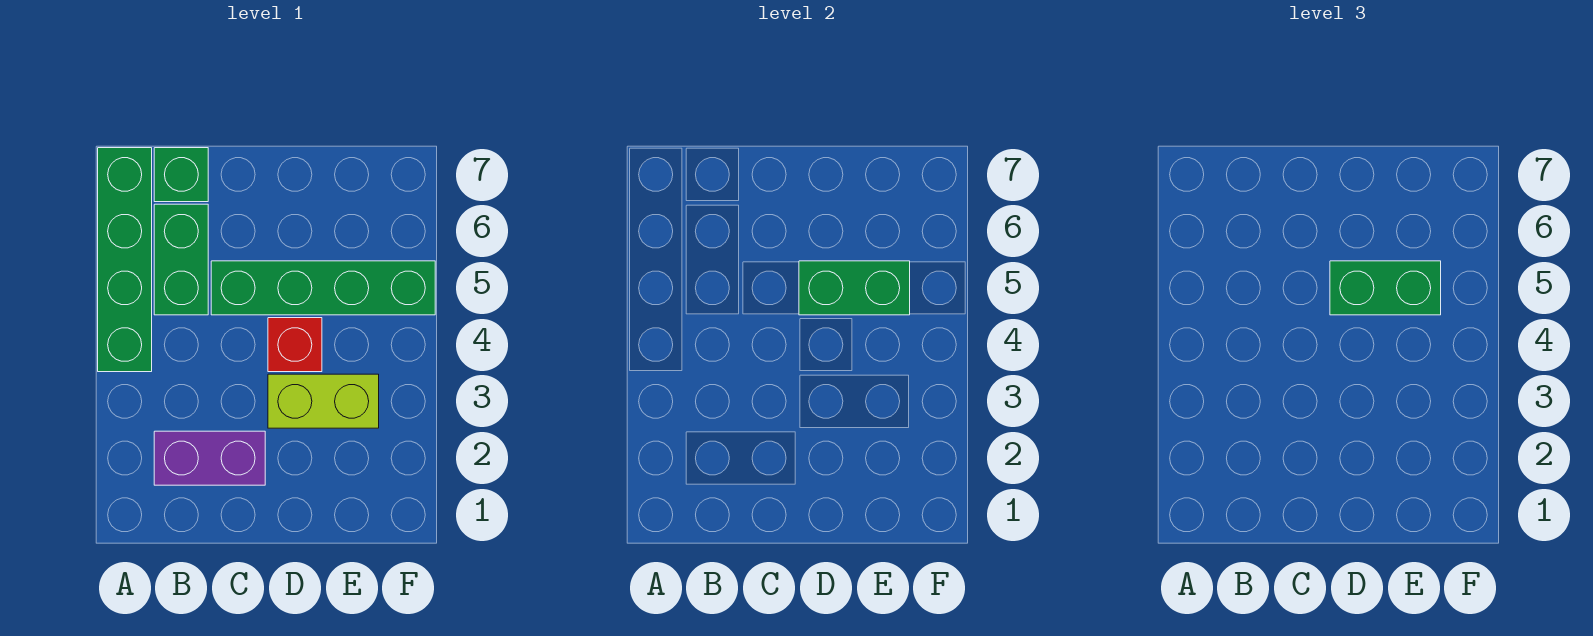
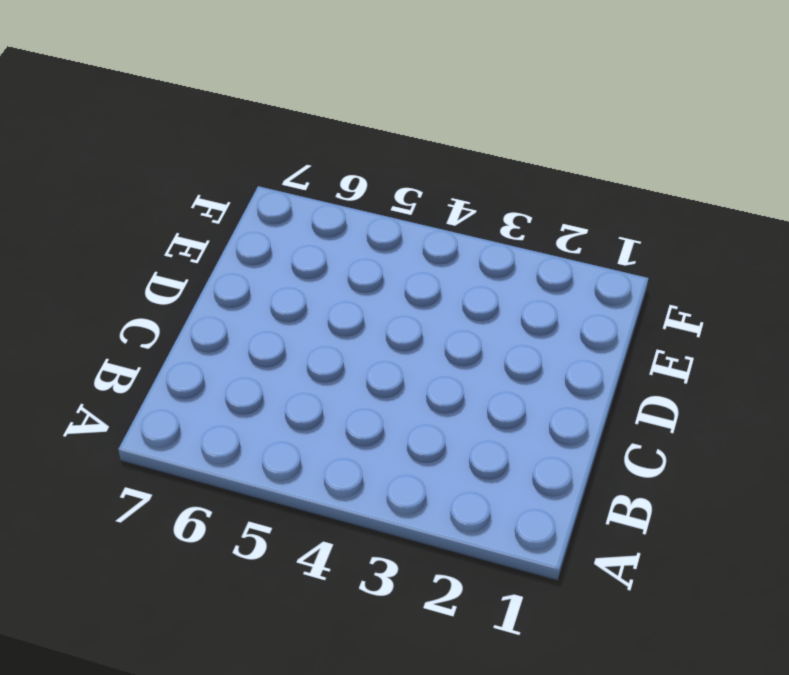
none -> green brick A4:A7 level 1
none -> purple brick B2:C2 level 1

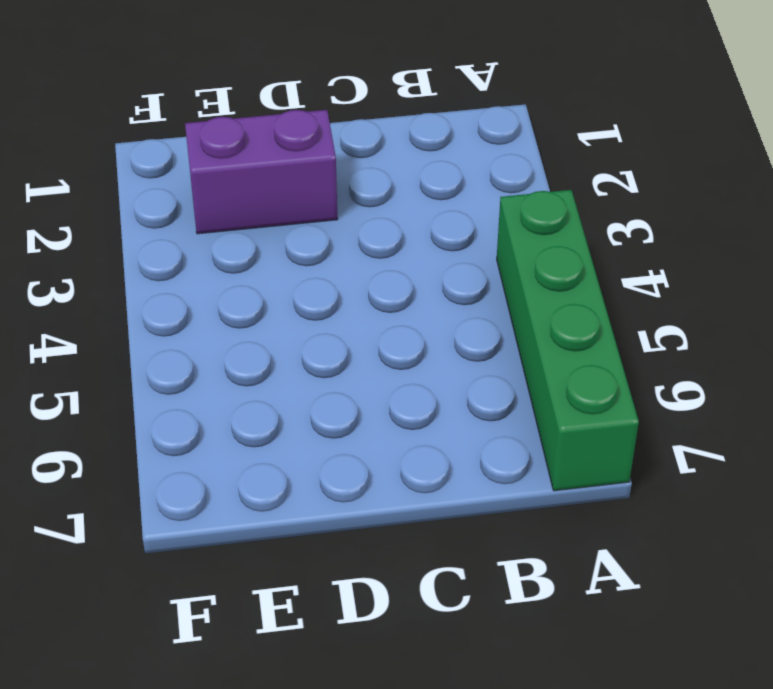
purple brick D2:E2 level 1 -> purple brick B2:C2 level 1
none -> green brick B5:B6 level 1
none -> green brick B7 level 1

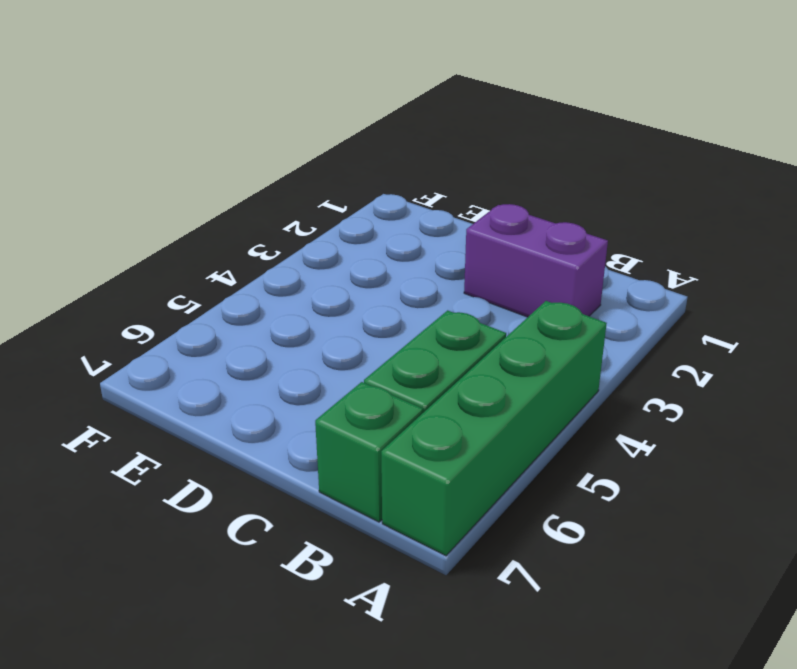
none -> green brick C5:F5 level 1
none -> lime brick D3:E3 level 1

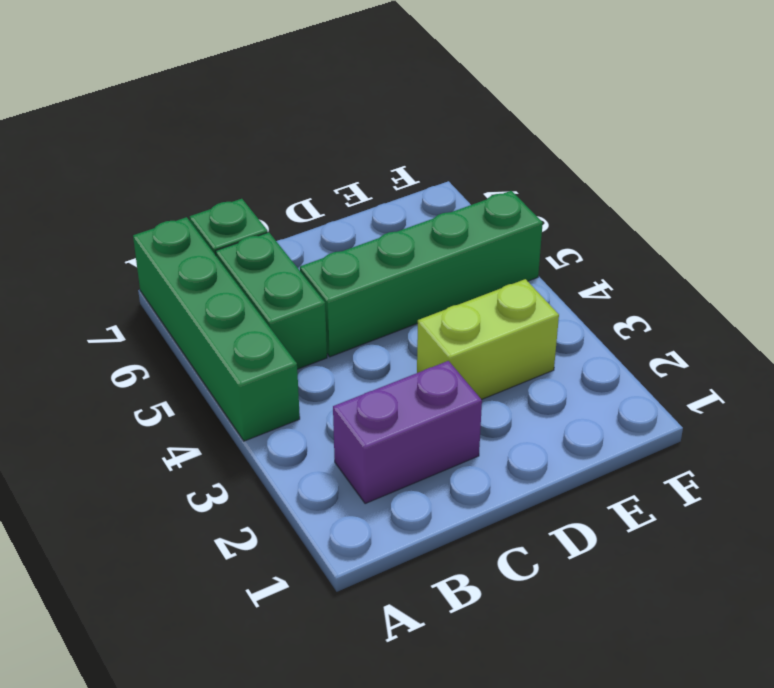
none -> red brick D4 level 1
none -> green brick D5:E5 level 2

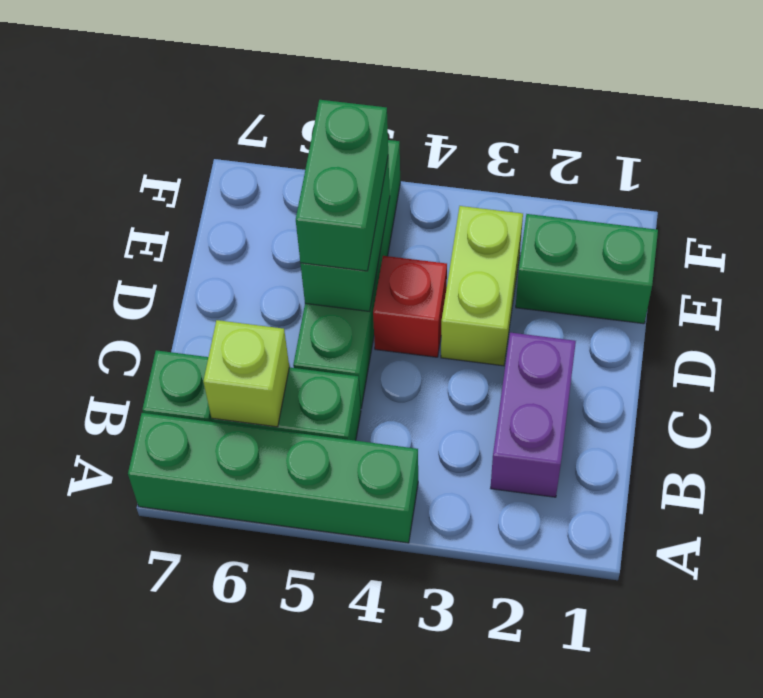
lime brick B6 level 2 -> none
green brick E1:E2 level 1 -> none

